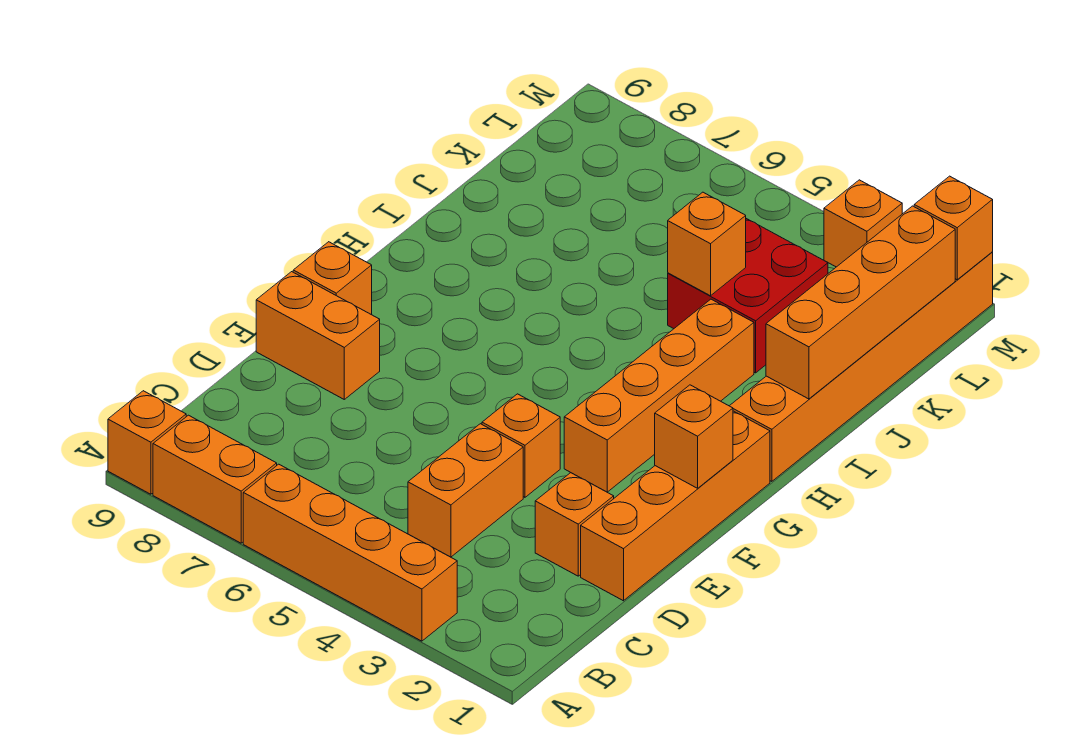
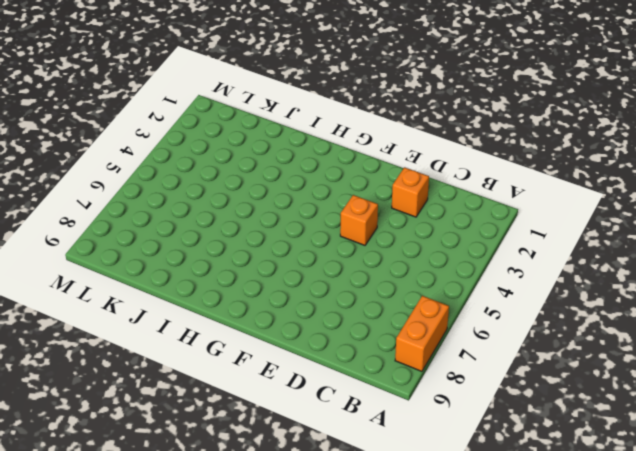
none -> orange brick A3:A6 level 1
none -> orange brick A9 level 1
none -> orange brick C4:D4 level 1

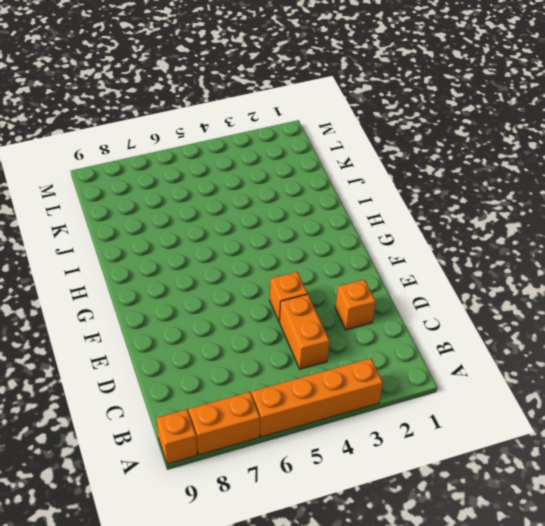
none -> orange brick D1:G1 level 1
none -> orange brick E8:E9 level 1
none -> orange brick F3:I3 level 1

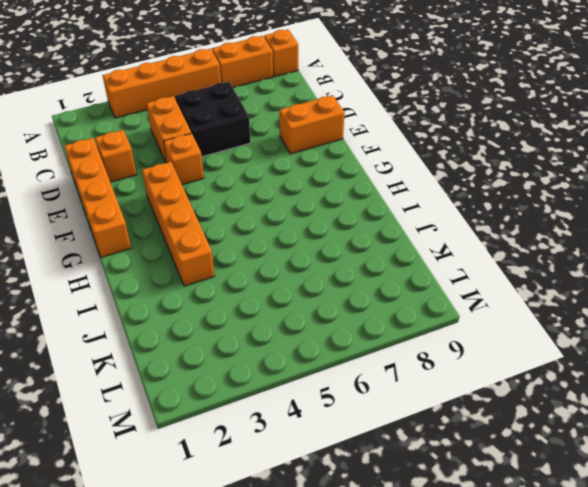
black brick C5:D6 level 1 -> none
none -> orange brick F9 level 1
none -> orange brick H1:M1 level 1
none -> red brick J3:K4 level 1

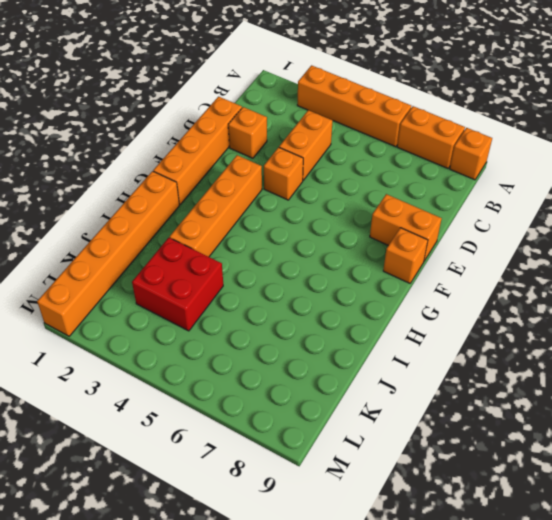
none -> orange brick M3 level 1
none -> orange brick F1 level 2
none -> orange brick I1:L1 level 2

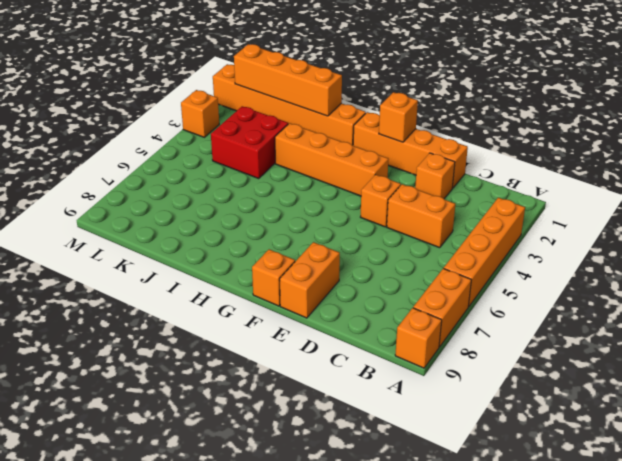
none -> orange brick J4 level 2
none -> orange brick M1 level 2

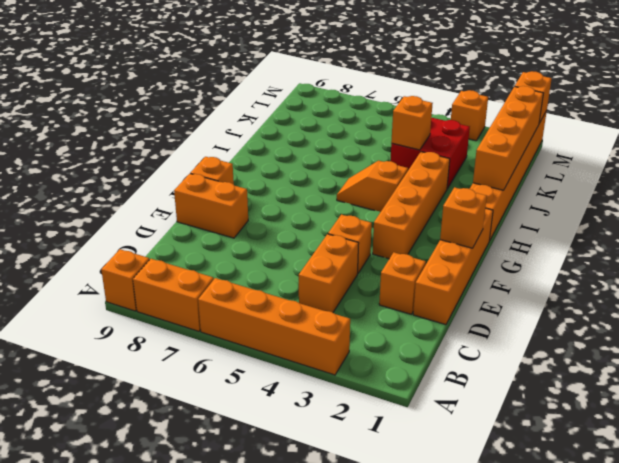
orange slope H4:H5 level 1 top 4 -> none

